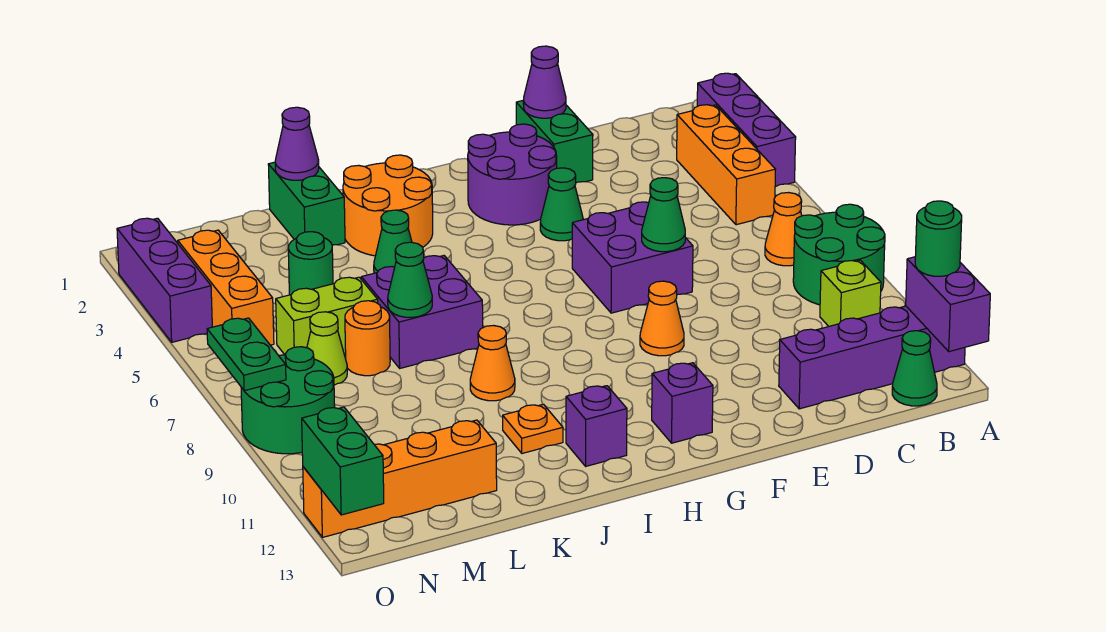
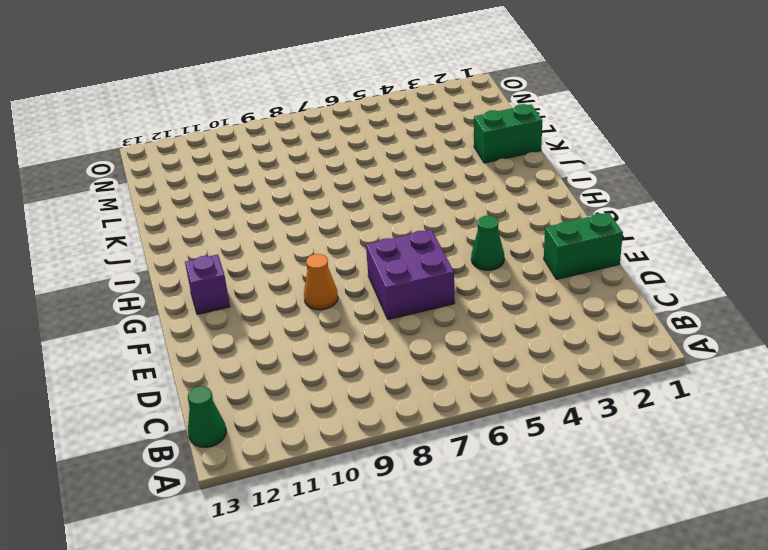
none -> purple brick A2:A4 level 1
none -> green round brick A8:B9 level 1
none -> purple brick A12:D12 level 1
none -> orange brick B3:B5 level 1

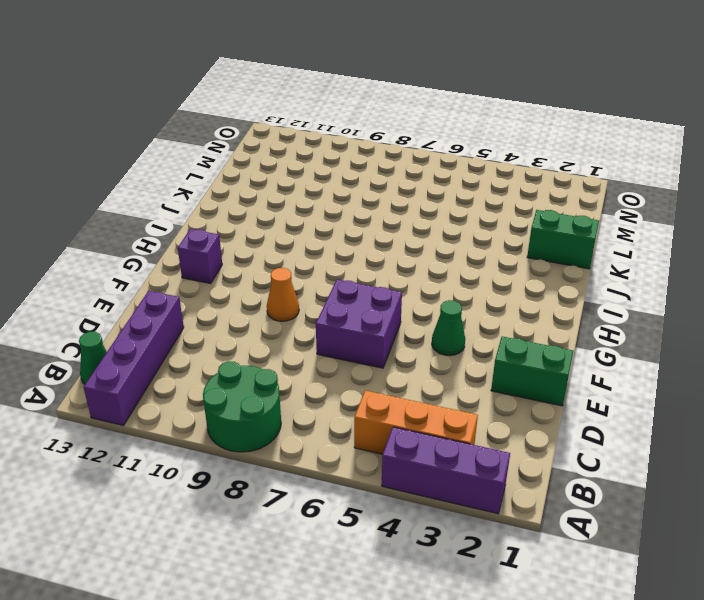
none -> orange cone B7 level 1
none -> lime brick B10 level 1
none -> purple round brick F2:G3 level 1
none -> orange round brick I2:J3 level 1

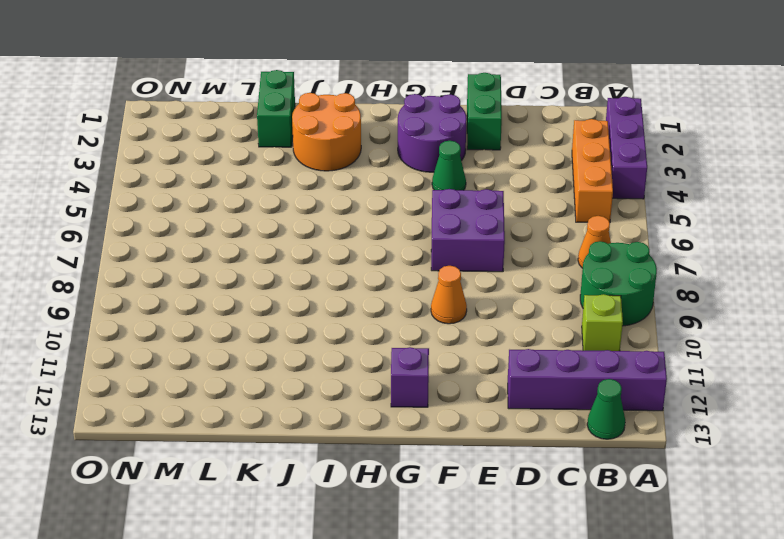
none -> purple brick I12 level 1
none -> green cone J4 level 1
none -> purple brick J6:K7 level 1
none -> orange cone J9 level 1

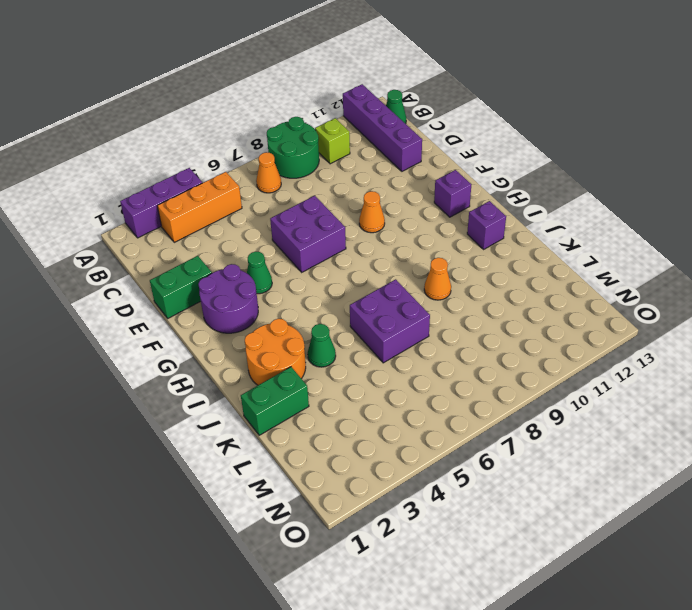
none -> orange plate J11 level 1
none -> green round brick L4 level 1
none -> lime brick L6:M6 level 1
none -> orange round brick L7 level 1

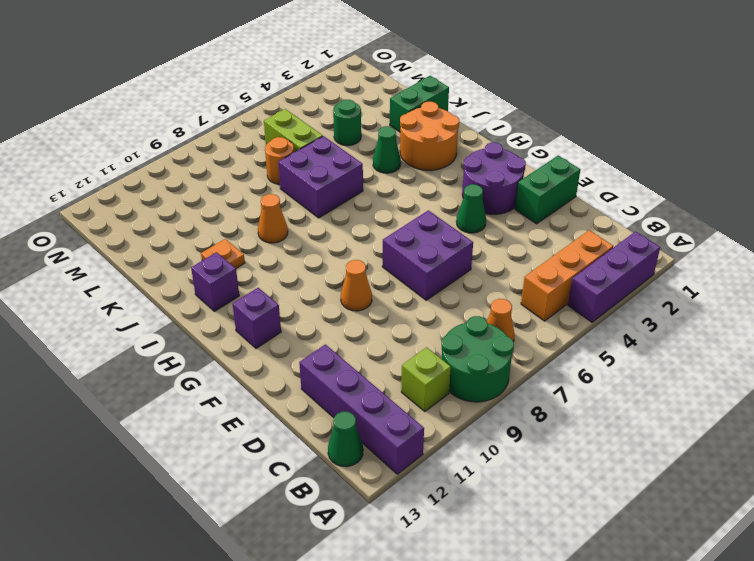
none -> orange brick L12:O12 level 1
none -> lime cone M7 level 1
none -> orange brick N3:N5 level 1
none -> green round brick N8:O9 level 1

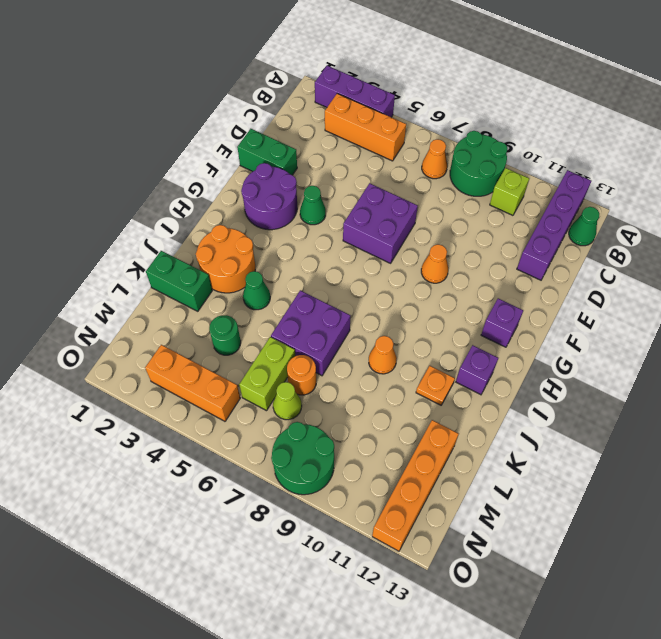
none -> purple brick O2:O4 level 1
none -> purple brick A12:A13 level 2
none -> purple cone E1 level 2
none -> green cone E7 level 2

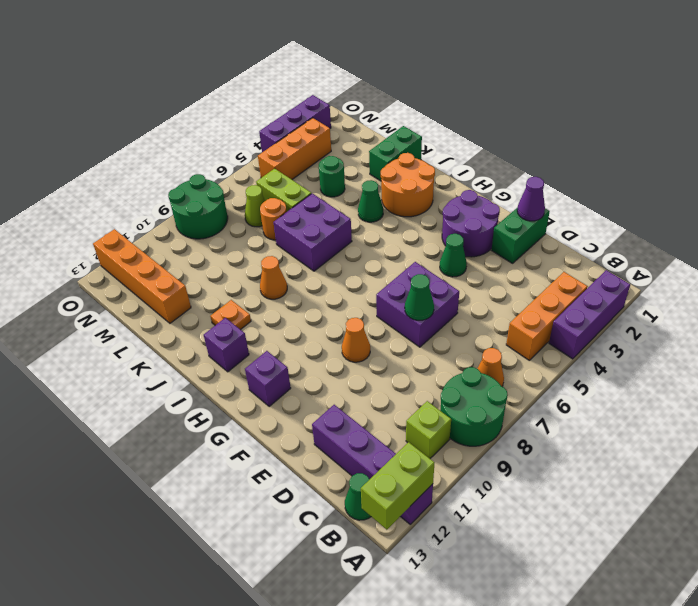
lime brick A12:A13 level 2 -> purple brick A12:A13 level 2
none -> purple cone K1 level 2
none -> green cone K7 level 2
none -> green plate O7:O8 level 2
none -> green brick O12:O13 level 2

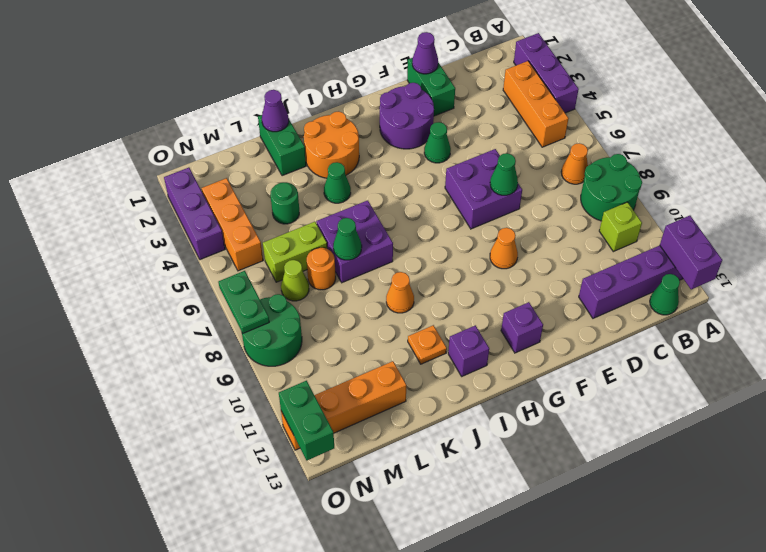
none -> green round brick A12 level 3

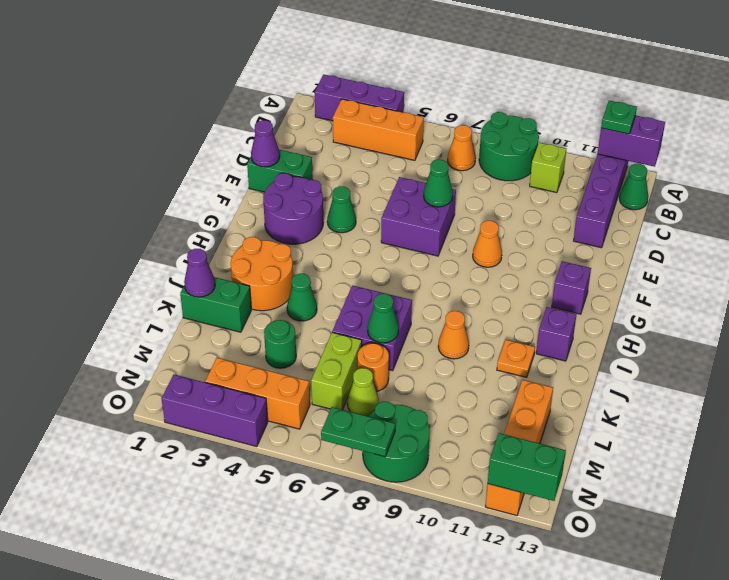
green plate A12 level 3 -> green round brick A12 level 3

